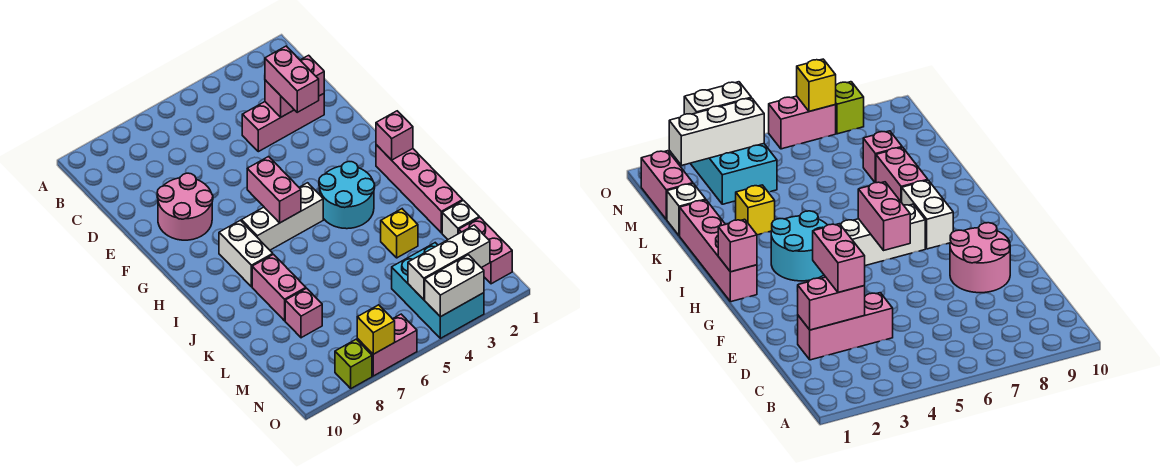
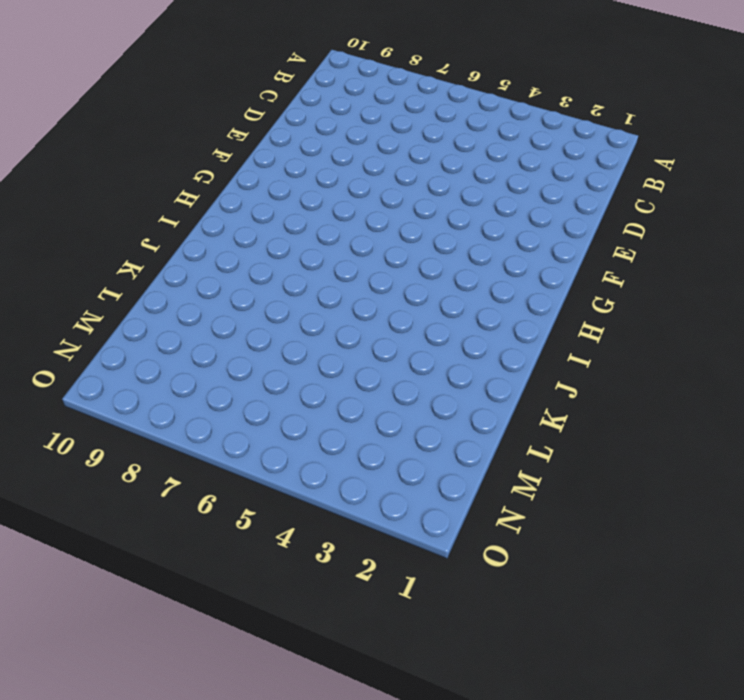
none -> pink brick D2:D4 level 1
none -> pink round brick E8:F9 level 1
none -> pink brick H1:K1 level 1

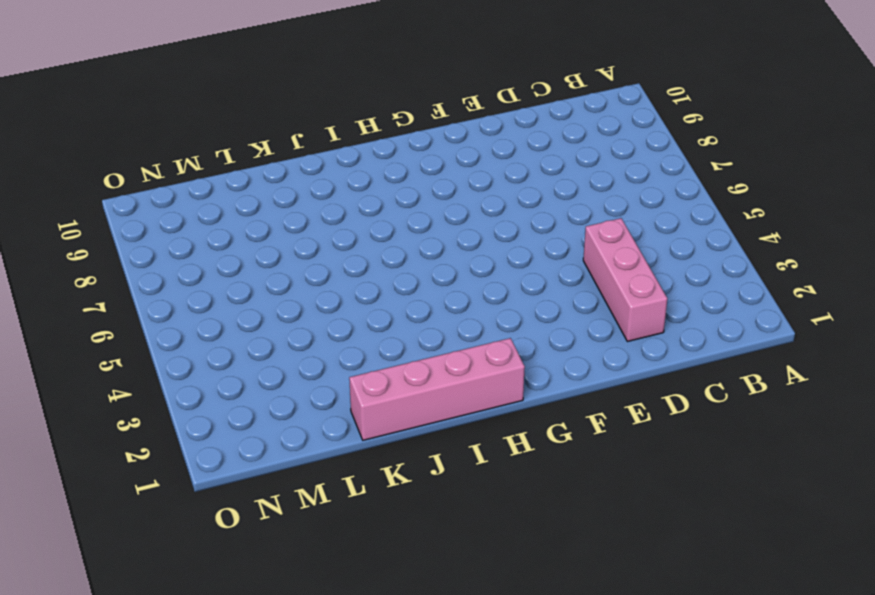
none -> pink round brick E8:F9 level 1
none -> cyan round brick H3:I4 level 1
none -> white brick H5:H7 level 1

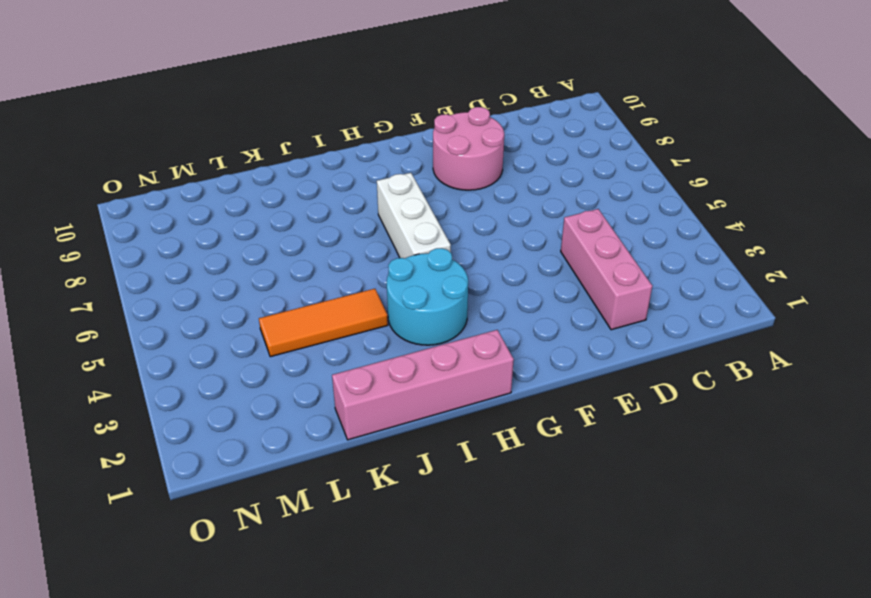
orange tile J4:L4 level 1 -> none
none -> white brick H8:I8 level 1
none -> pink brick J8:K8 level 1
none -> yellow brick K3 level 1

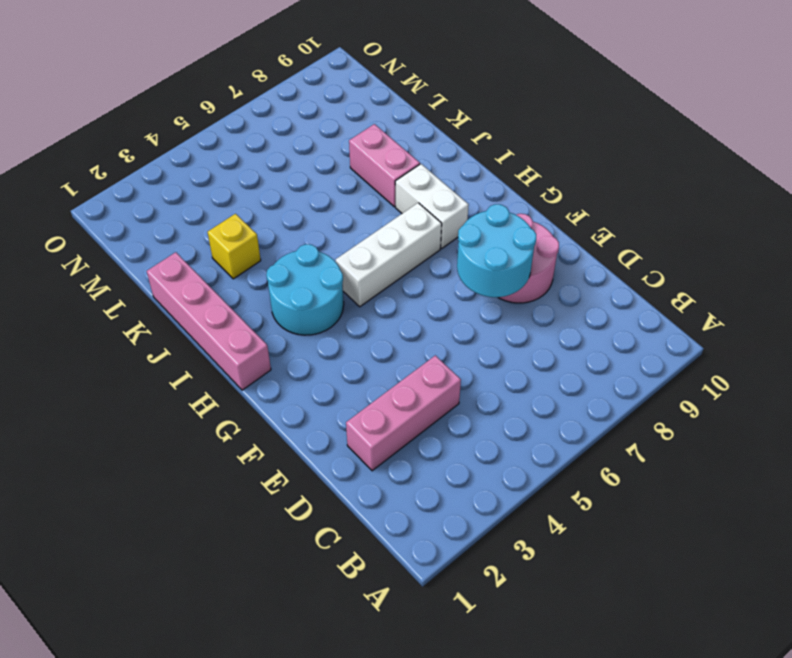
cyan round brick E7:F8 level 2 -> none
none -> white brick L1 level 1
none -> pink brick L8 level 1
none -> pink brick M1:N1 level 1

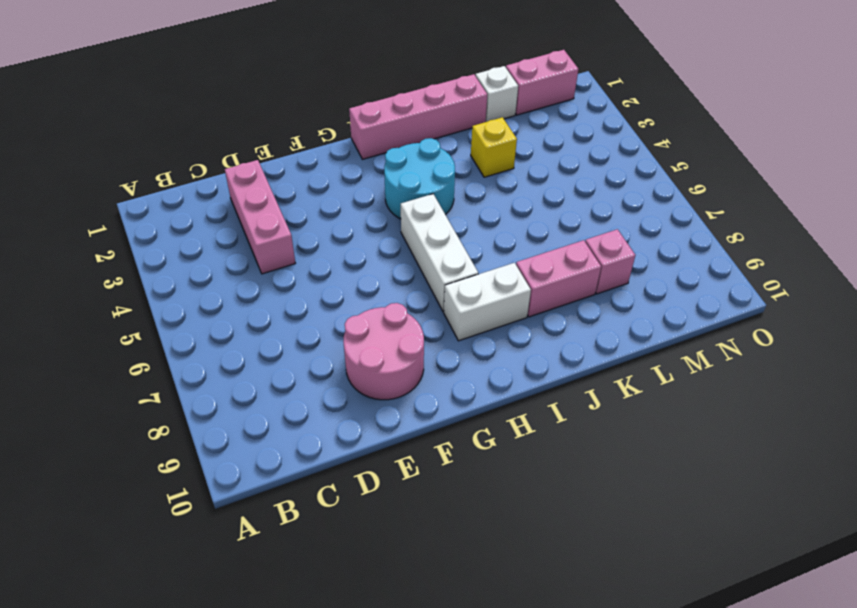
none -> cyan brick M3:O4 level 1
none -> pink brick O6:O7 level 1
none -> lime brick O8 level 1

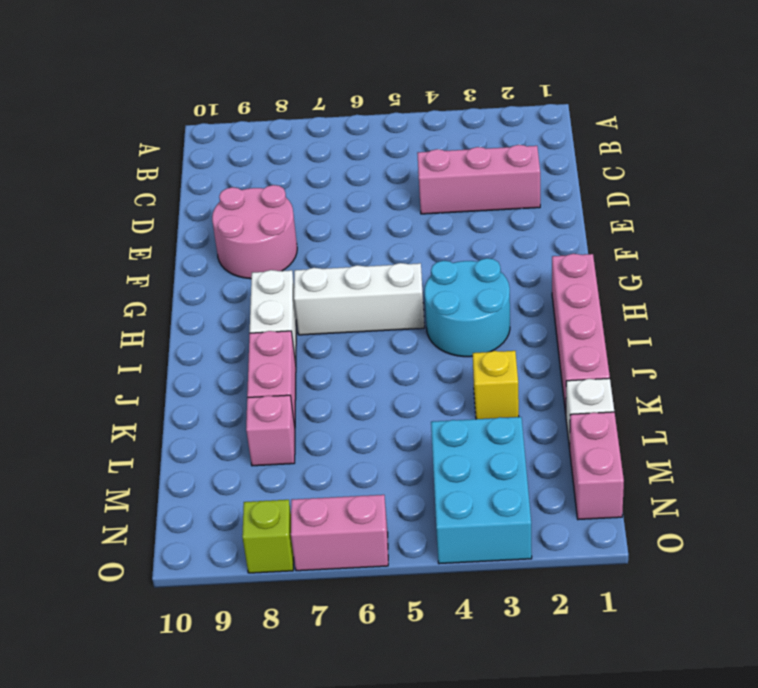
none -> pink brick D2:D3 level 2
none -> pink brick G6:H6 level 2
none -> pink brick H1 level 2

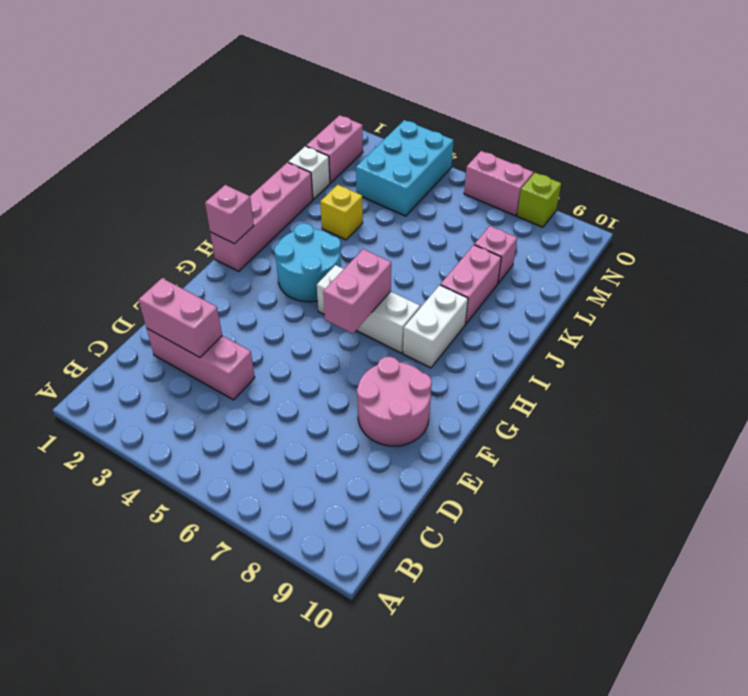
none -> white brick N2:N4 level 2
none -> white brick O3:O4 level 2
none -> yellow brick O7 level 2

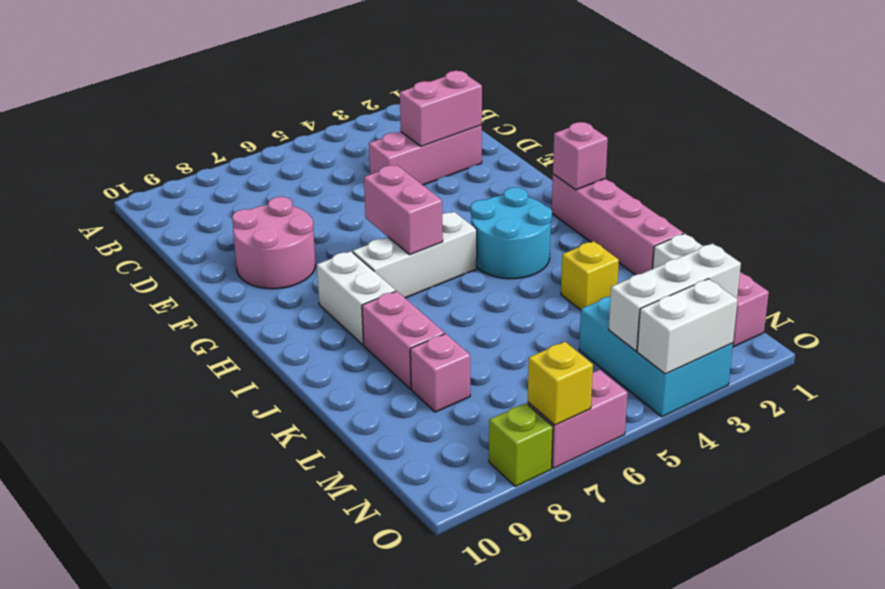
none -> pink brick D3:E3 level 3

